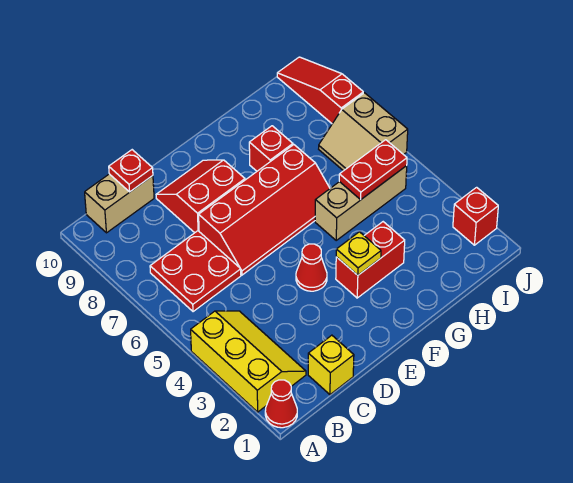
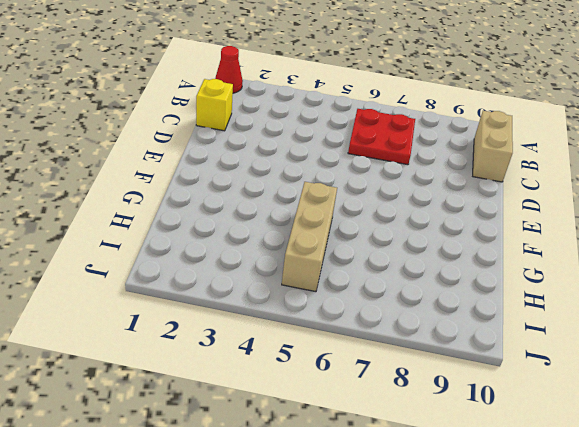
none -> yellow slope A2:B4 level 1 top A
none -> red slope D6:G7 level 1 top 7
none -> red slope D8:E9 level 1 top 8

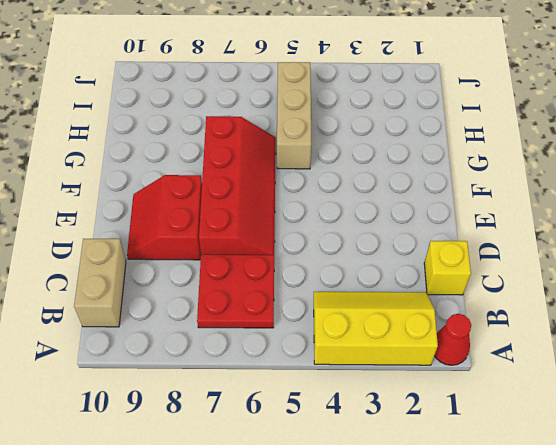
none -> red cone E4 level 1
none -> red brick F3:G3 level 1
none -> red brick G8 level 1

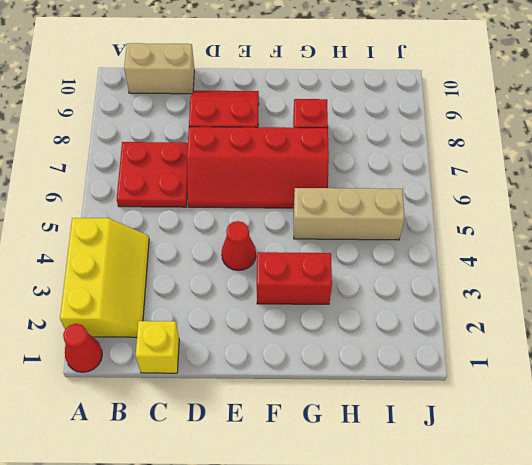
none -> tan slope I6:J7 level 1 top J
none -> red brick J2 level 1
none -> red slope J8:J10 level 1 top 8

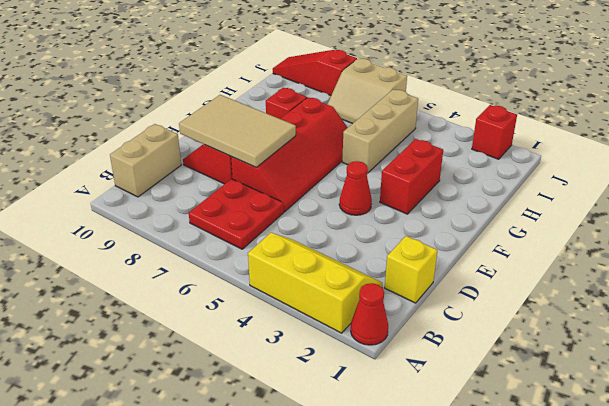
tan tile D7:E9 level 2 -> none
none -> red plate C10 level 2
none -> yellow plate F3 level 2
none -> red plate H5:I5 level 2

